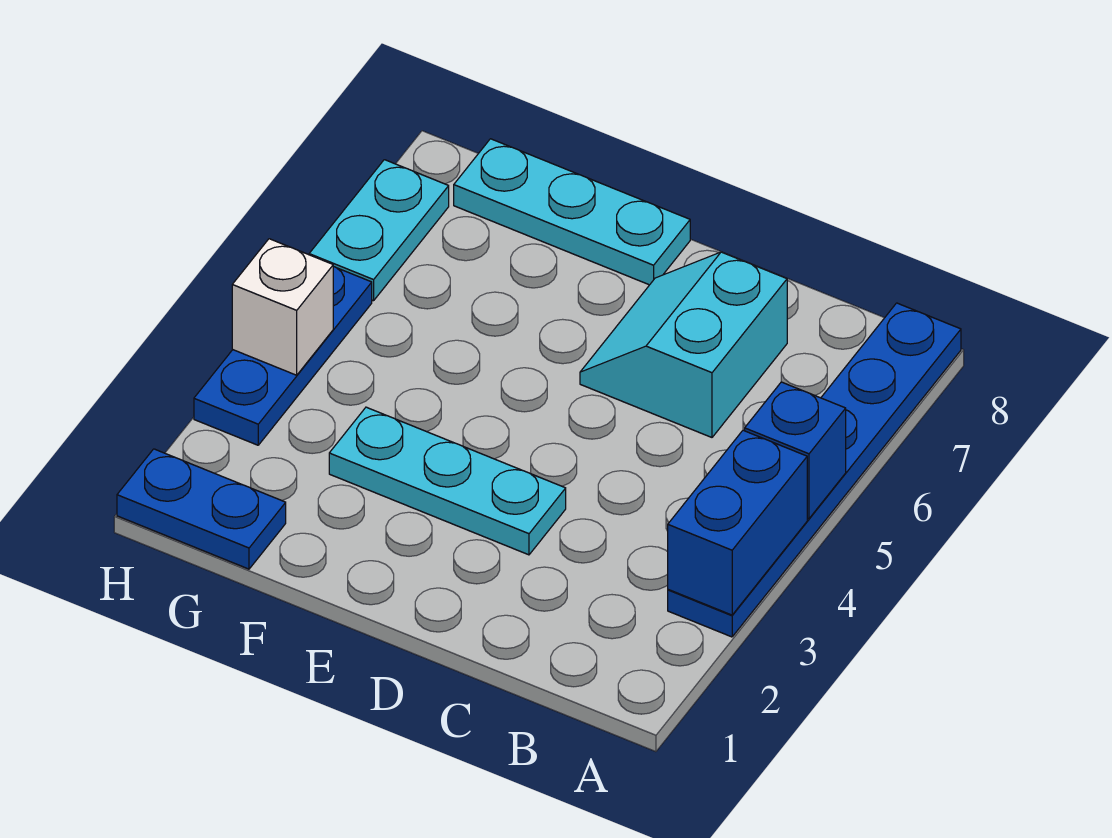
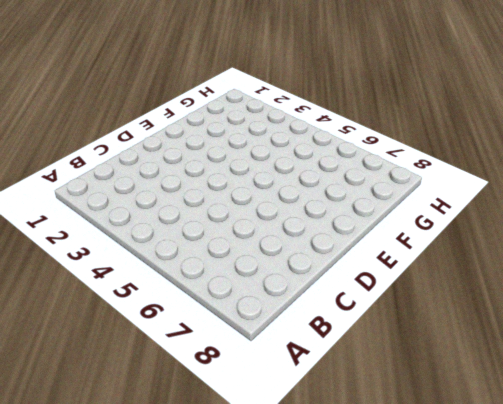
none -> blue plate A3:A8 level 1
none -> cyan slope C6:D7 level 1 top C

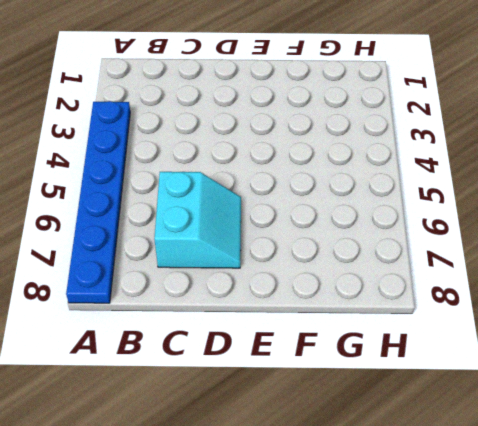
none -> cyan plate D3:F3 level 1
none -> cyan plate E8:G8 level 1

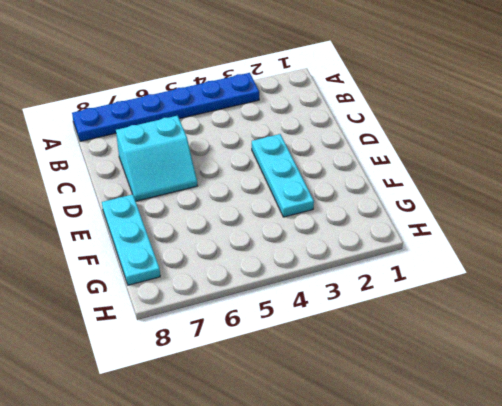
none -> blue plate G1:H1 level 1
none -> blue plate H3:H5 level 1

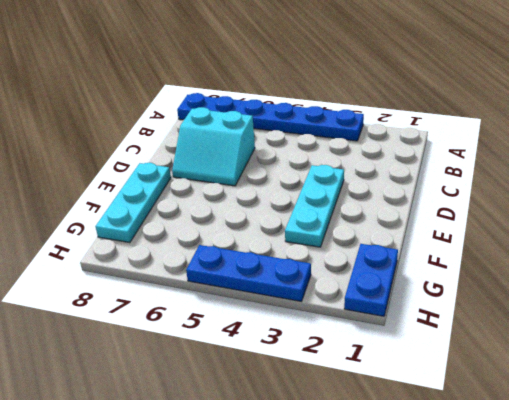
none -> cyan plate H6:H7 level 1
none -> blue brick A3:A4 level 2

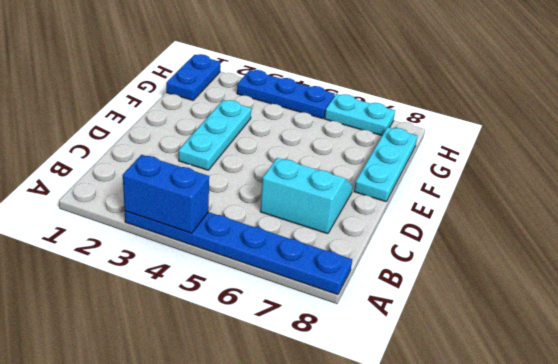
none -> blue brick A5 level 2
none -> white brick H4 level 2

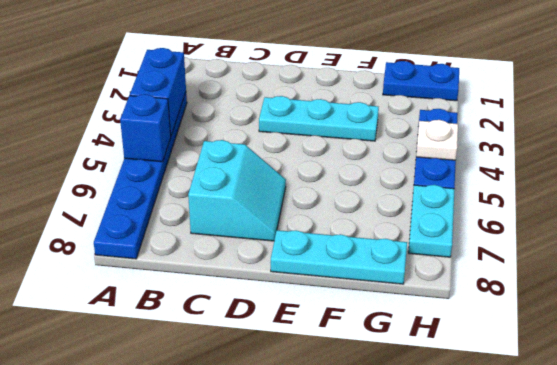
white plate H4 level 2 -> white brick H4 level 2

